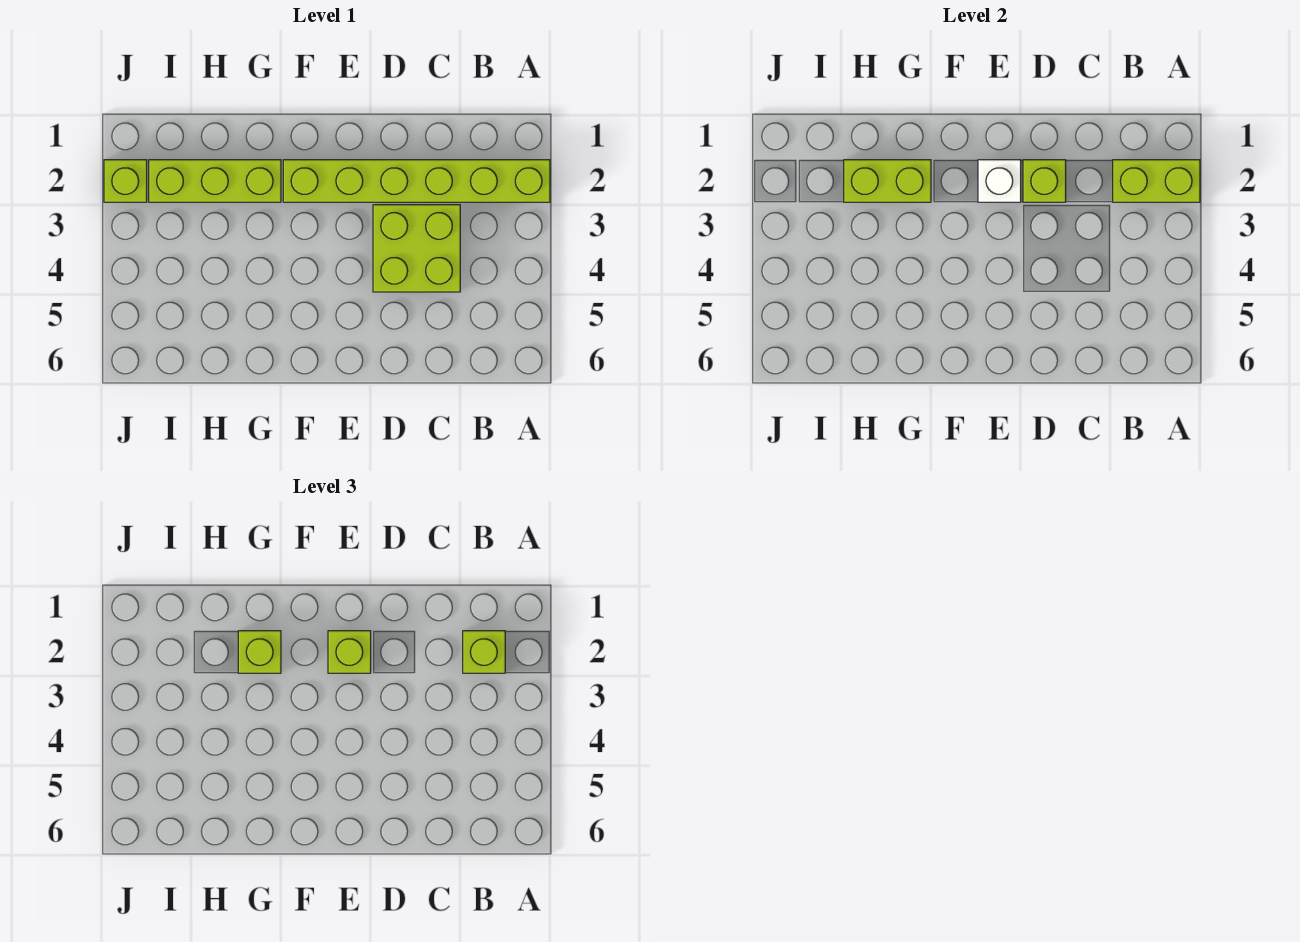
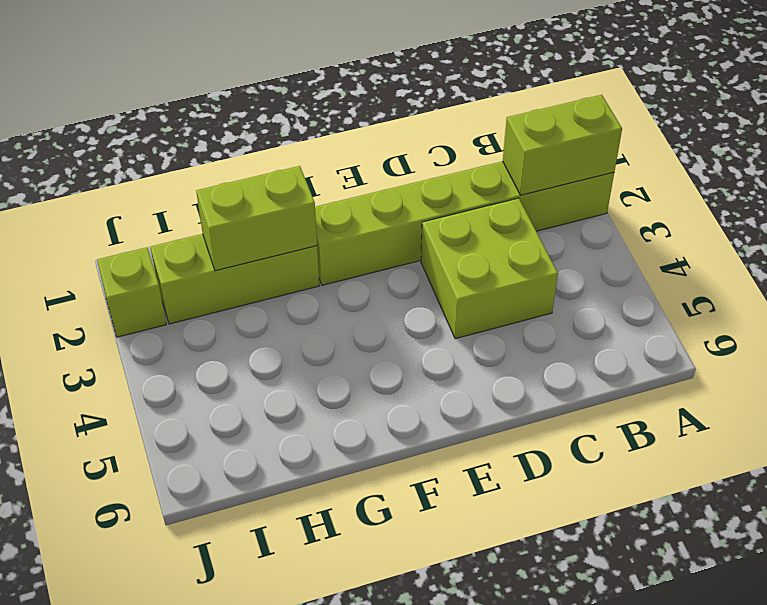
none -> lime brick D2 level 2
none -> white brick E2 level 2

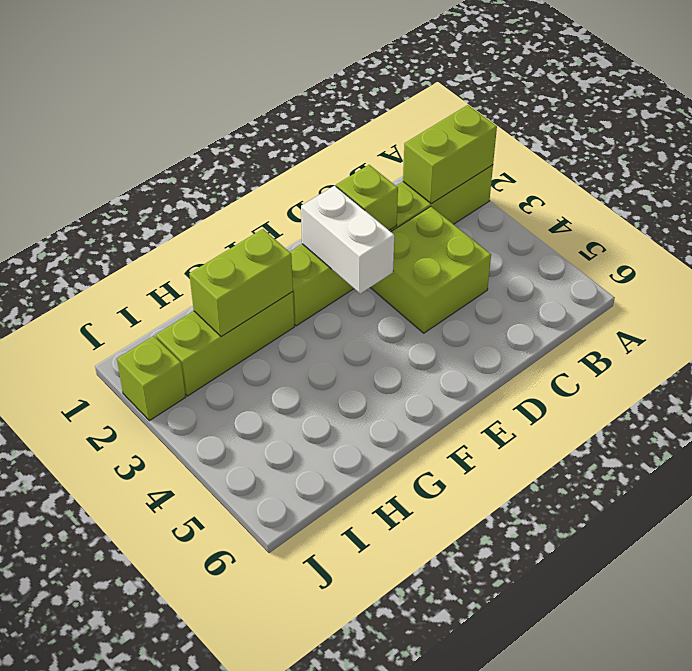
white brick E2:E3 level 2 -> white brick E2 level 2
none -> lime brick B2 level 3
none -> lime brick E2 level 3

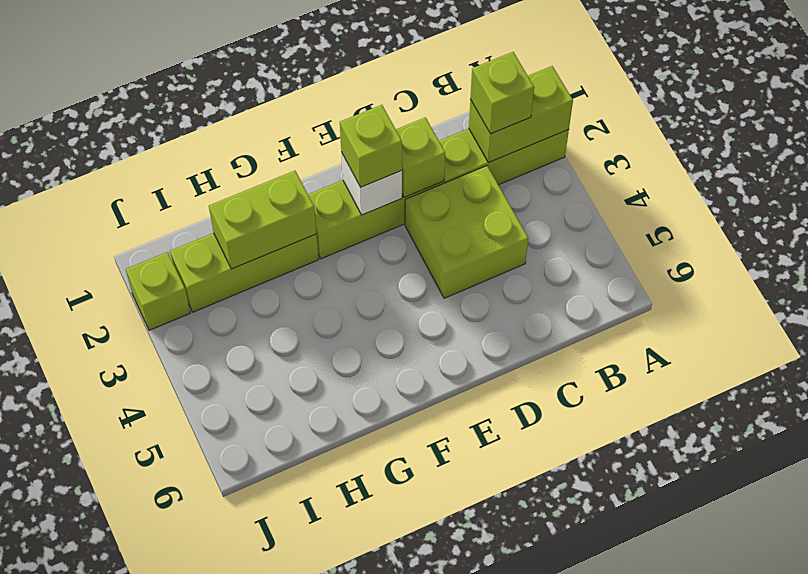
none -> lime brick G2 level 3

